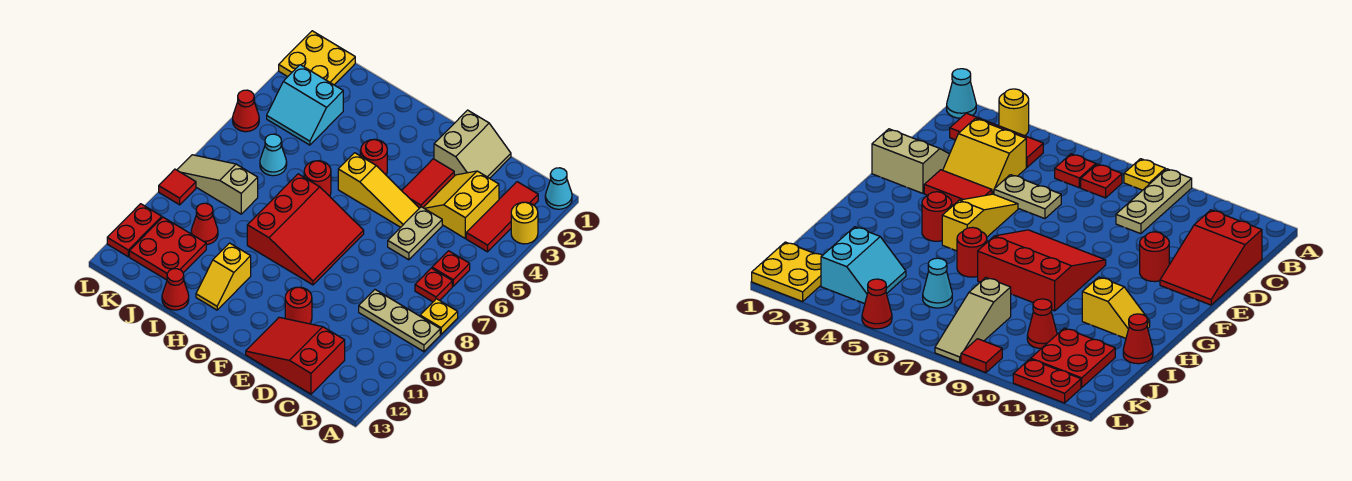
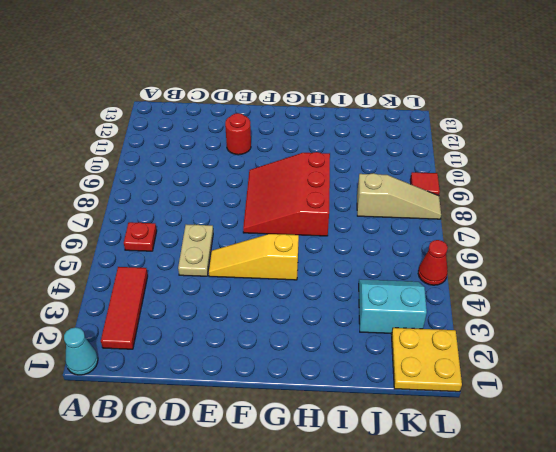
none -> yellow round brick A3 level 1
none -> yellow plate A8 level 1
none -> tan plate A9:C9 level 1

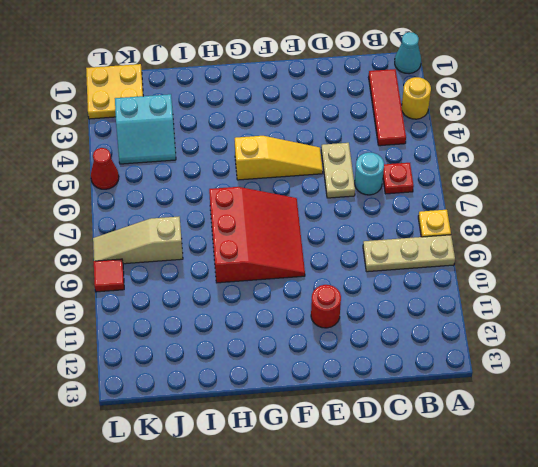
cyan round brick C6 level 1 -> none
none -> red plate B7 level 1
none -> yellow slope C3:D4 level 1 top C
none -> red slope C12:E13 level 1 top C

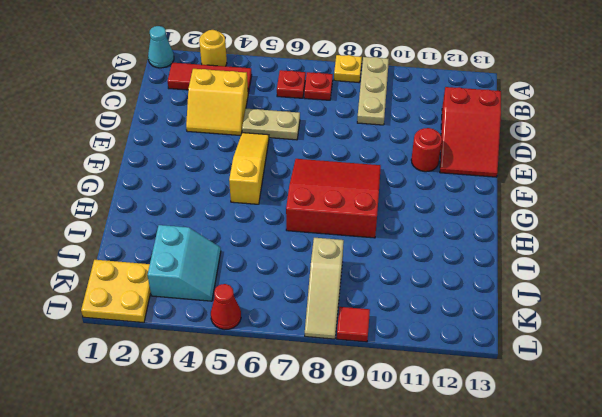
none -> tan slope D1:E2 level 1 top E
none -> red tile E3:E4 level 1
none -> red round brick G4 level 1

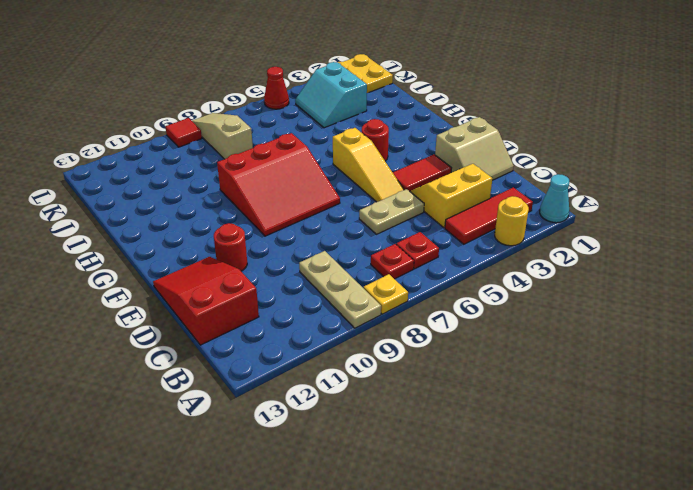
none -> red round brick H6 level 1
none -> yellow slope H11:H12 level 1 top 11
none -> red cone I13 level 1

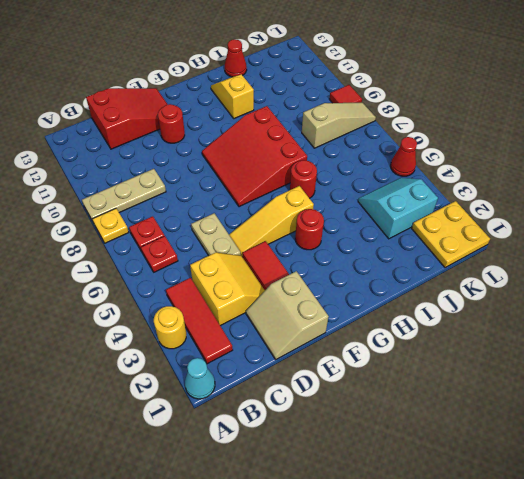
none -> cyan cone J6 level 1
none -> red cone J10 level 1
none -> red plate J11:K12 level 1

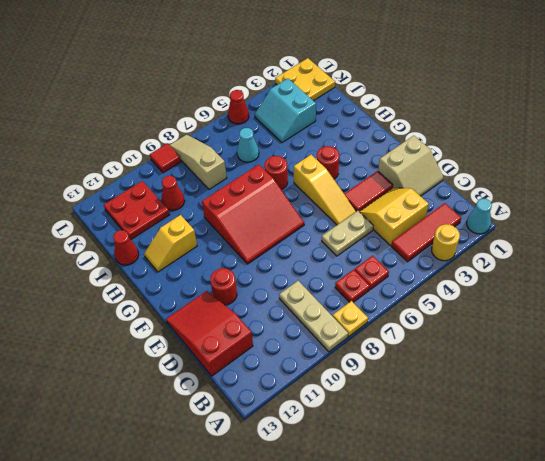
none -> red plate L11:L12 level 1

